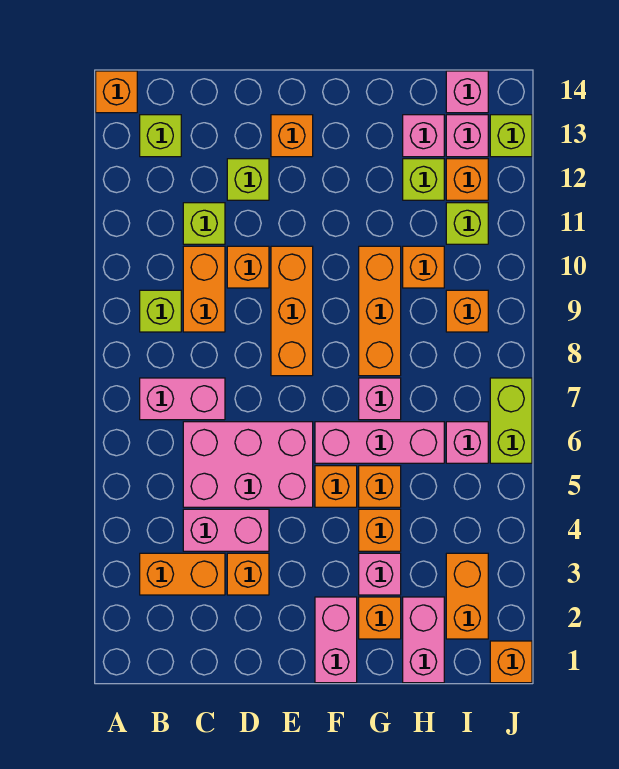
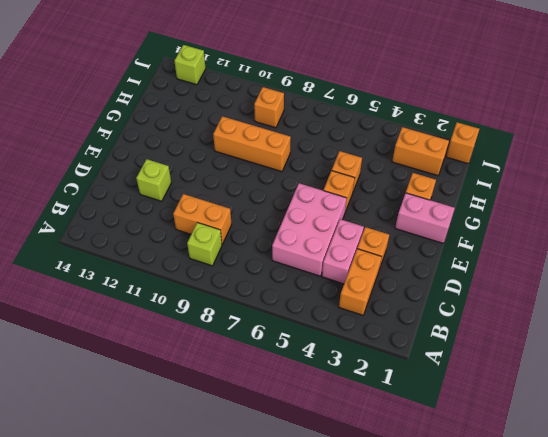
none -> orange brick A14 level 1
none -> pink brick B7:C7 level 1
none -> lime brick B13 level 1
none -> lime brick C11 level 1

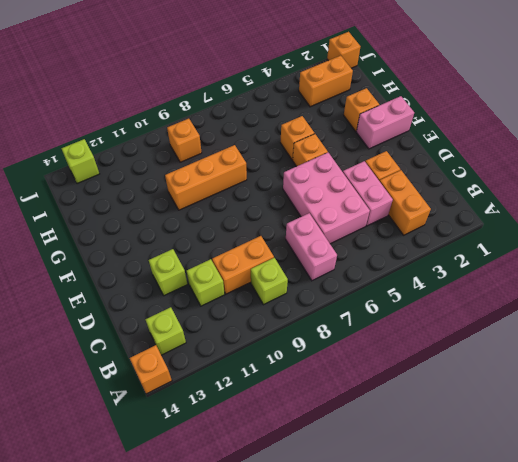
none -> orange brick D10 level 1
none -> orange brick E8:E10 level 1
none -> orange brick E13 level 1
none -> pink brick F6:H6 level 1

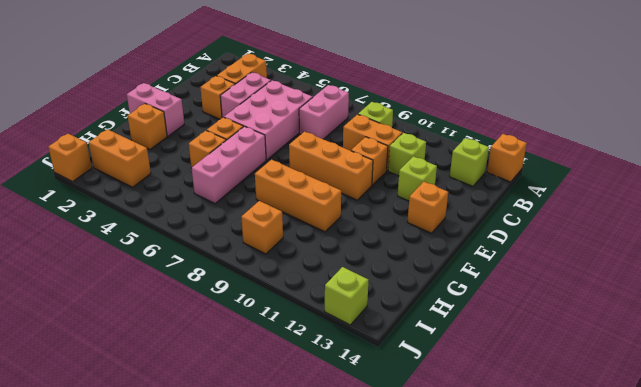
none -> pink brick G3 level 1
none -> orange brick G4 level 1
none -> pink brick G7 level 1
none -> pink brick H1:H2 level 1

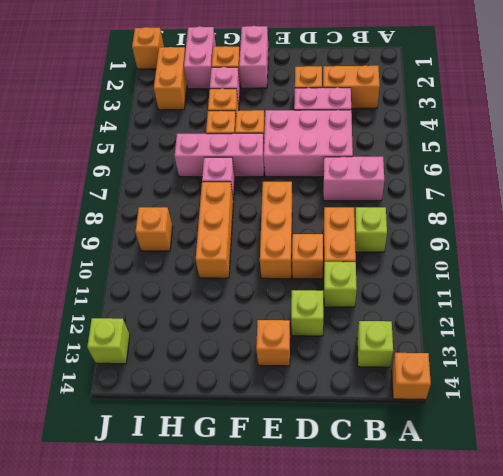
none -> orange brick H10 level 1
none -> lime brick H12 level 1
none -> pink brick H13 level 1
none -> pink brick I6 level 1

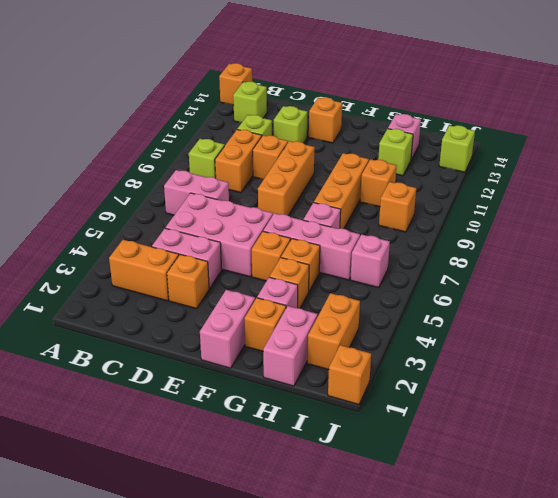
none -> lime brick I11 level 1
none -> orange brick I12 level 1
none -> pink brick I13 level 1
none -> pink brick I14 level 1

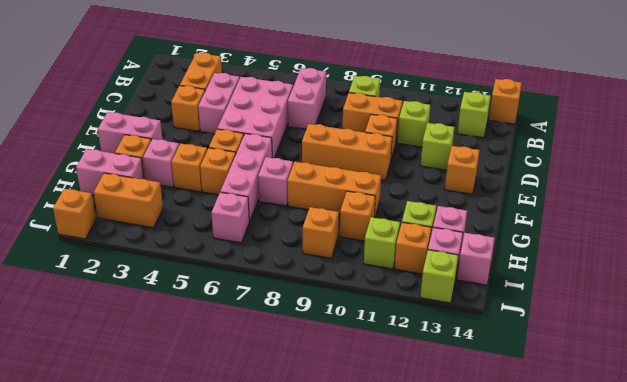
none -> lime brick J6:J7 level 1

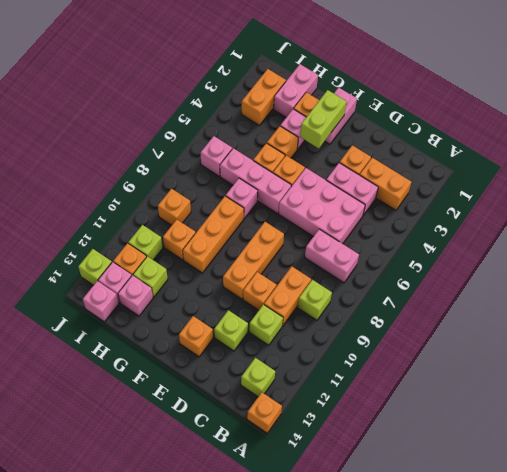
lime brick F2:F3 level 2 -> lime brick J6:J7 level 1
none -> orange brick J1 level 1

